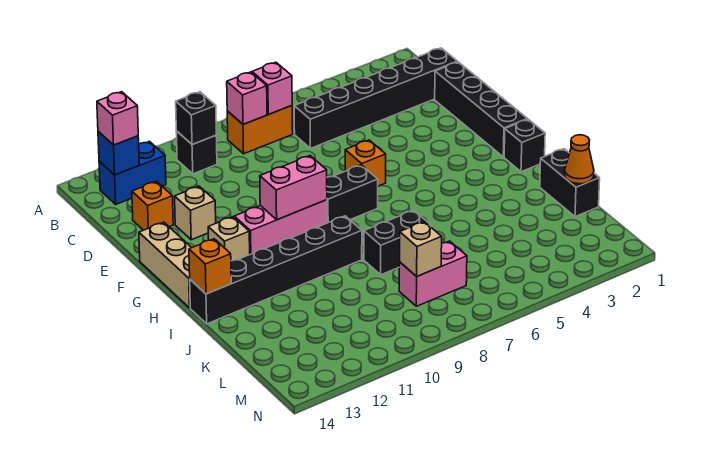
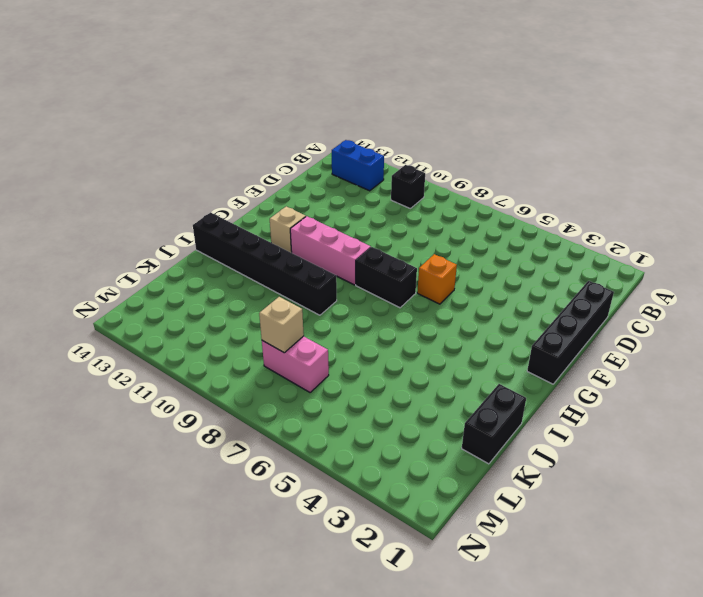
none -> orange brick B7:B8 level 1
none -> black brick C1:C6 level 1
none -> orange brick D13 level 1

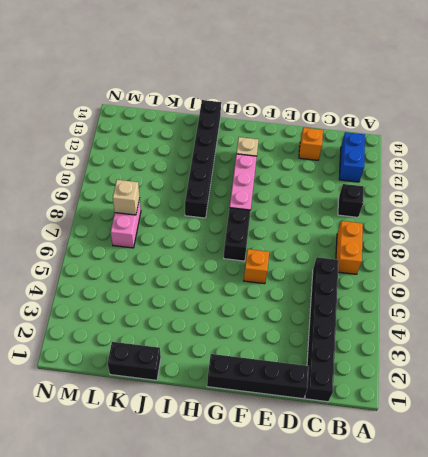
none -> tan brick E12 level 1
none -> tan brick F14:H14 level 1
none -> black brick H1 level 1

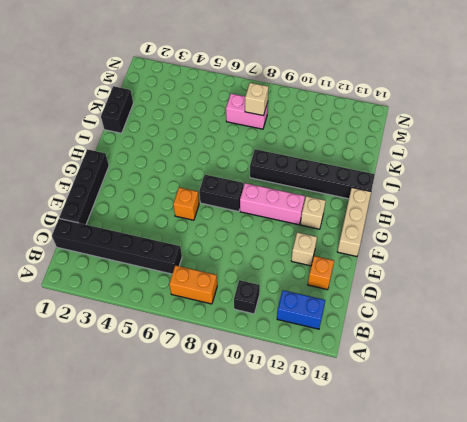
none -> black brick H1 level 1
none -> black brick J7:J8 level 1
none -> pink brick B7 level 2

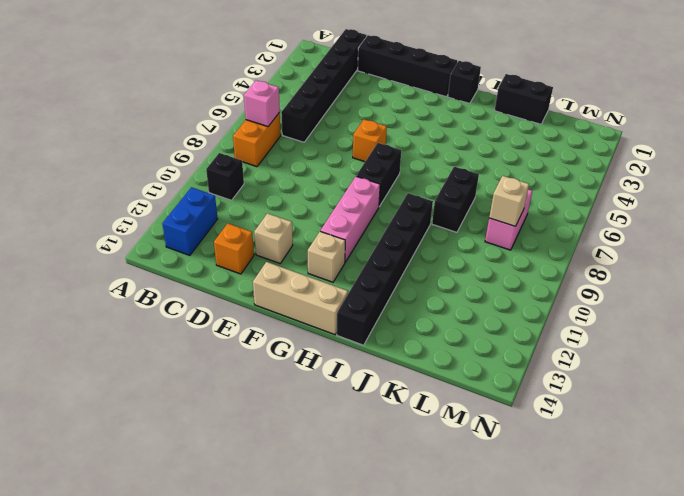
none -> pink brick B8 level 2
none -> black brick B10 level 2
none -> blue brick B13 level 2

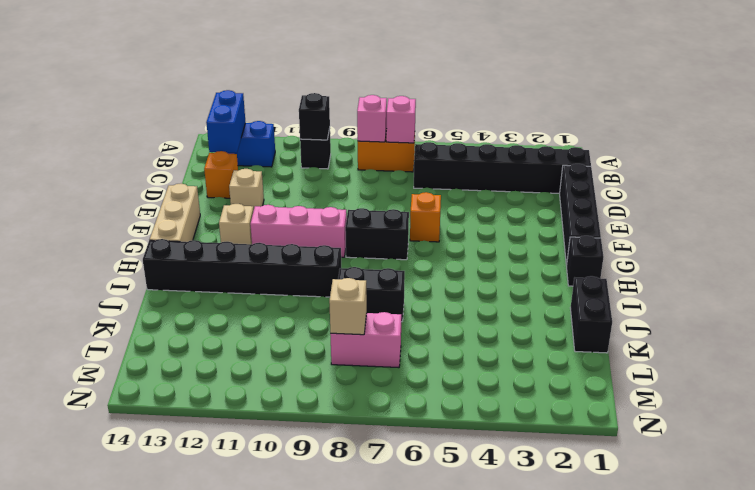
blue brick B13:C13 level 2 -> blue brick B13 level 2
none -> pink brick G9:G10 level 2
none -> orange brick I14 level 2
none -> orange cone K1 level 2

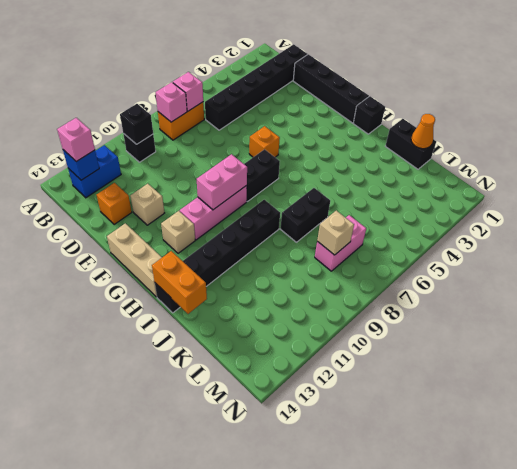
orange brick I14:J14 level 2 -> orange brick I14 level 2

